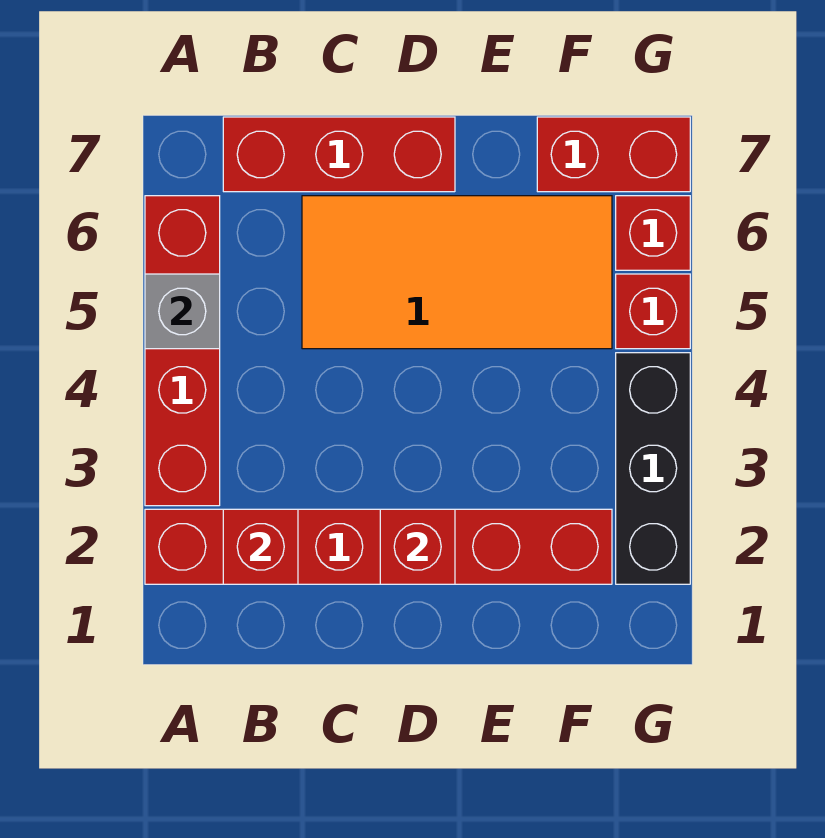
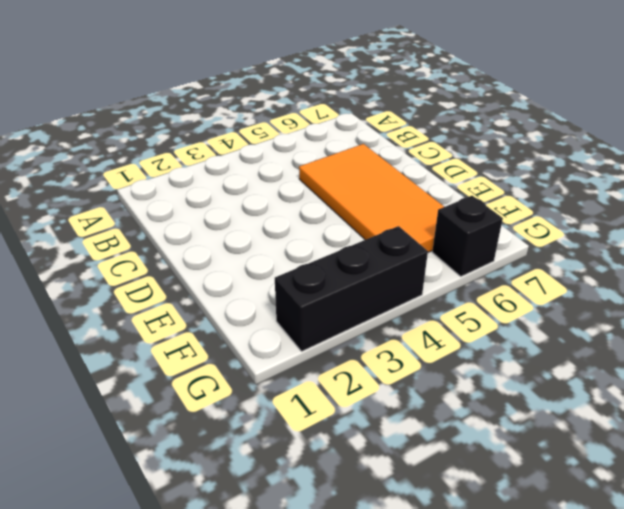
black brick G6 level 1 -> red brick G6 level 1
none -> red brick A2:F2 level 1
none -> red brick A3:A6 level 1

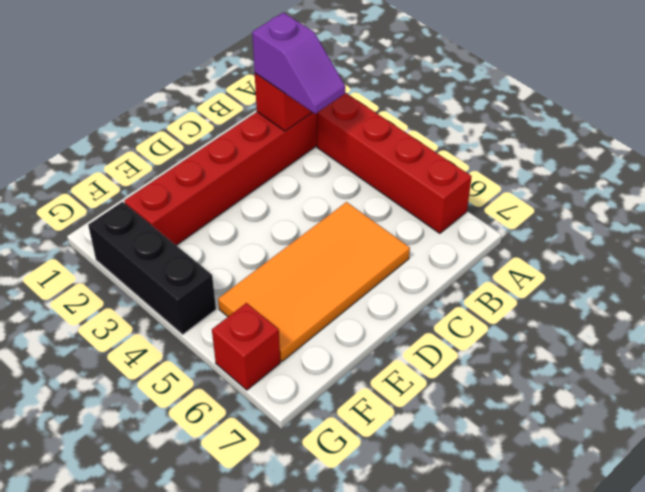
purple slope B2:B3 level 3 top 2 -> none
none -> red brick B7:D7 level 1
none -> red brick F7:G7 level 1

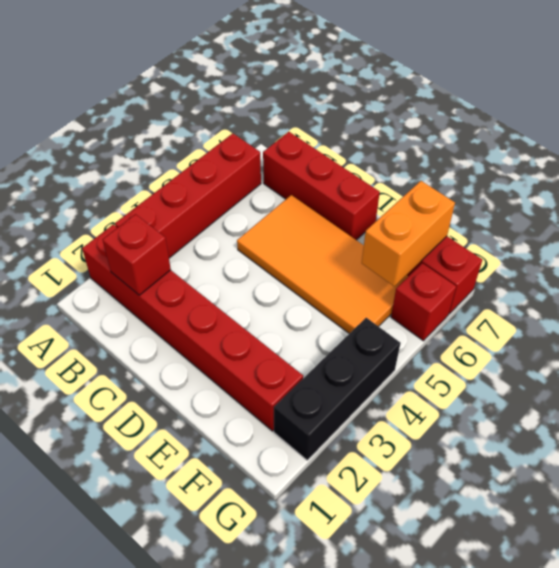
orange brick F6:F7 level 2 -> none
none -> red brick G5 level 1
none -> grey brick A5 level 2

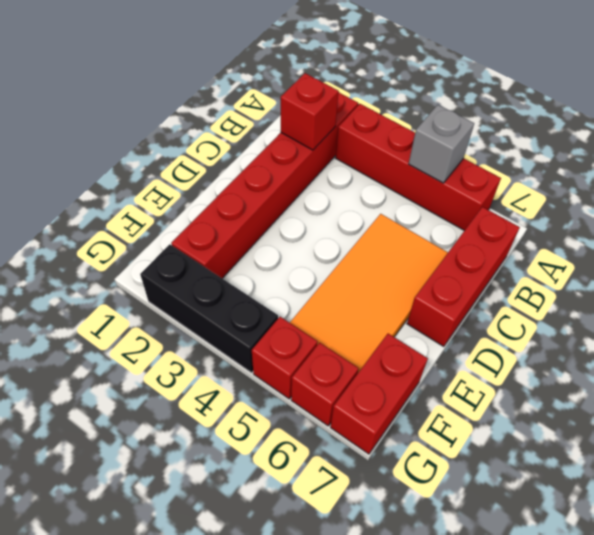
none -> red brick D2 level 2

